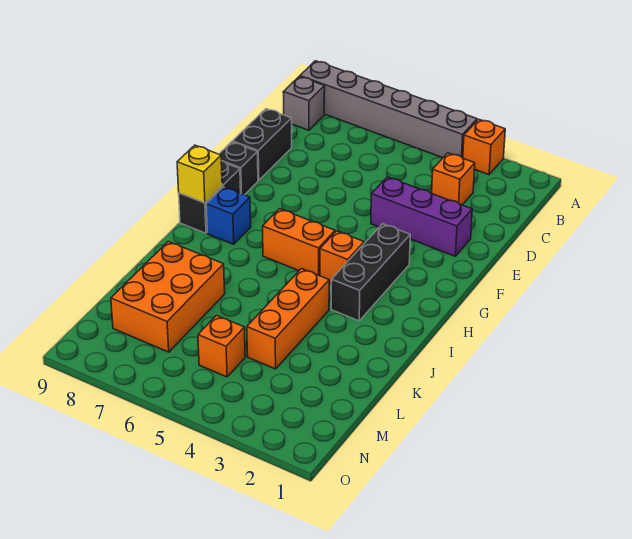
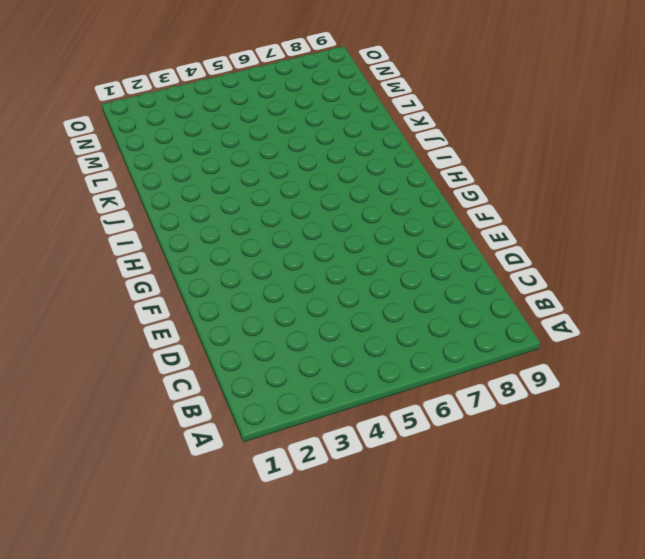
none -> orange brick A3 level 1
none -> grey brick A4:A9 level 1
none -> grey brick B9 level 1

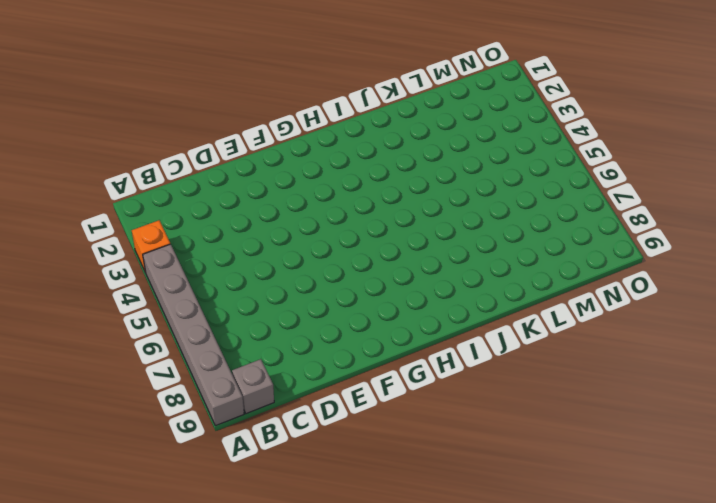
none -> orange brick C3 level 1
none -> black brick D9:E9 level 1
none -> purple brick E2:E4 level 1

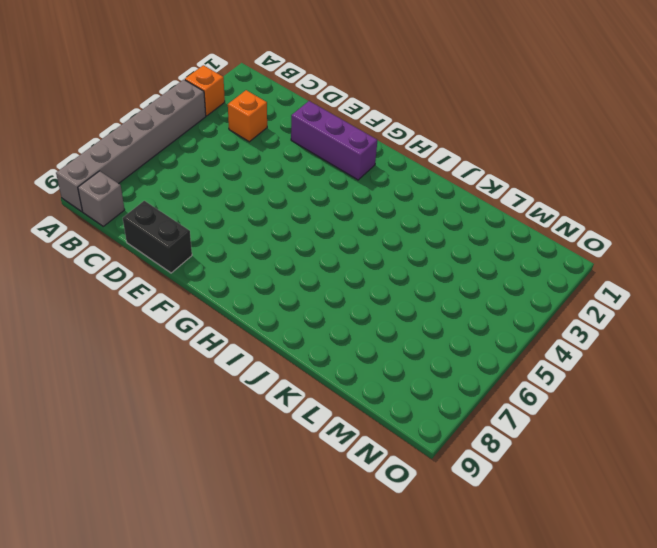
purple brick E2:G2 level 1 -> purple brick E2:E4 level 1
none -> black brick F9 level 1
none -> black brick G3:I3 level 1
none -> black brick G9:H9 level 1

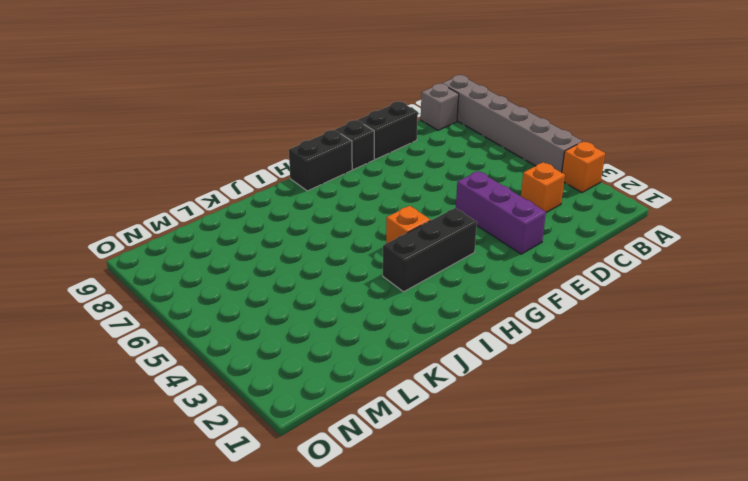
none -> orange brick H5:H6 level 1
none -> blue brick H8 level 1
none -> orange brick J4:L4 level 1

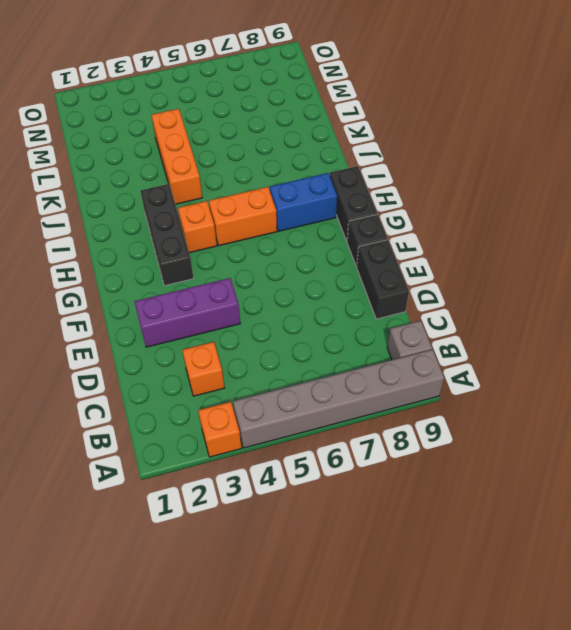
blue brick H7:H8 level 1 -> blue brick H8 level 1
none -> orange brick K7:M8 level 1
none -> orange brick M5 level 1
none -> yellow brick H9 level 2

